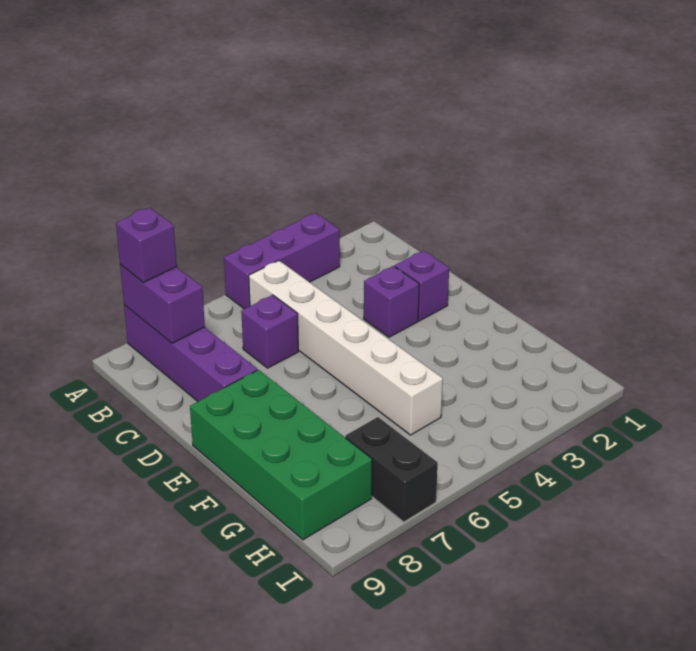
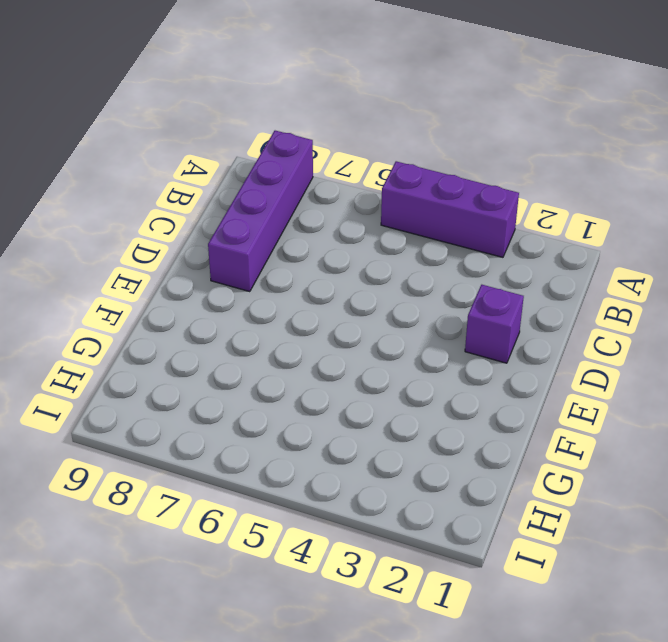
none -> white brick B5:G5 level 1
none -> purple brick C6 level 1

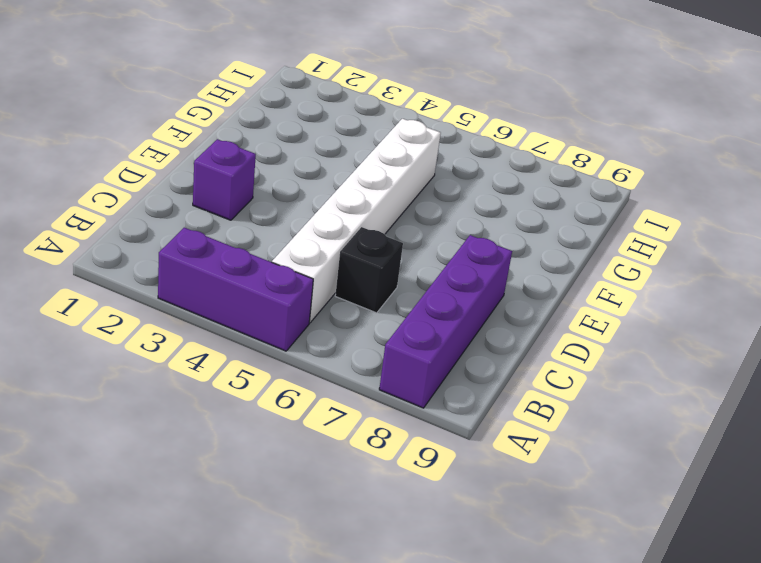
black brick C6 level 1 -> purple brick C6 level 1
none -> purple brick D3 level 1
none -> green brick E8:H9 level 1

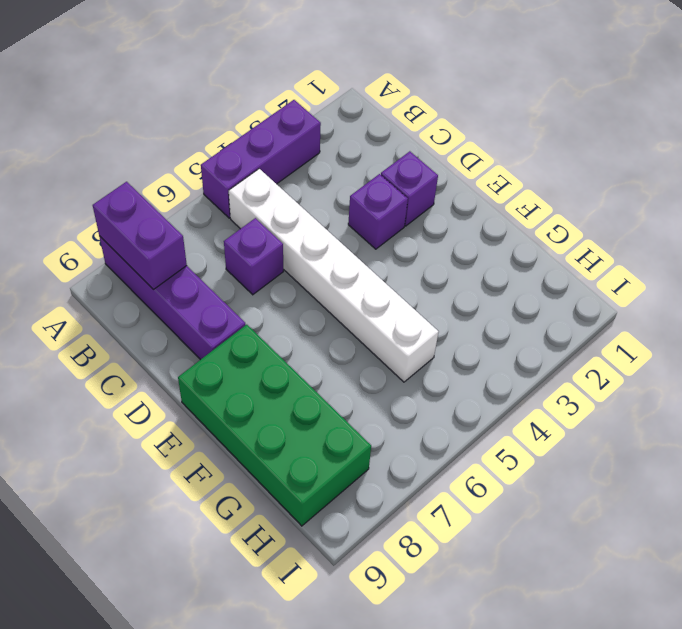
none -> black brick H7:I7 level 1
none -> purple brick A8 level 3

